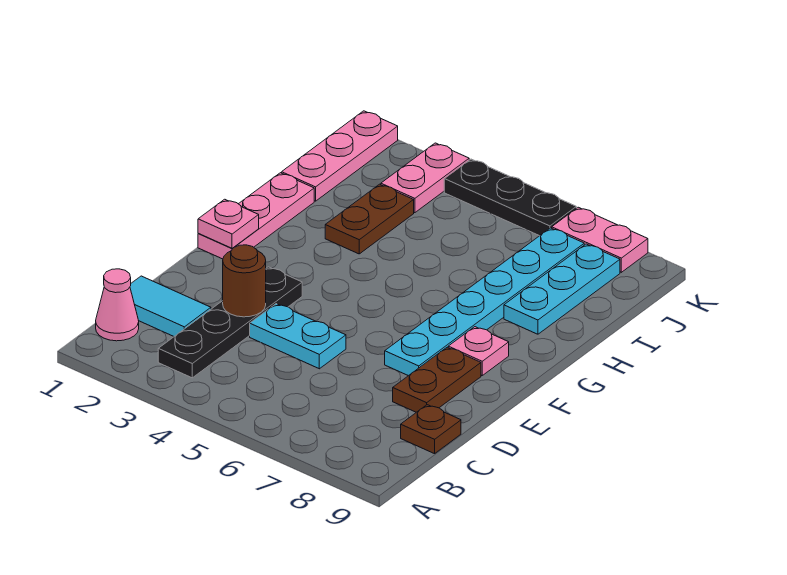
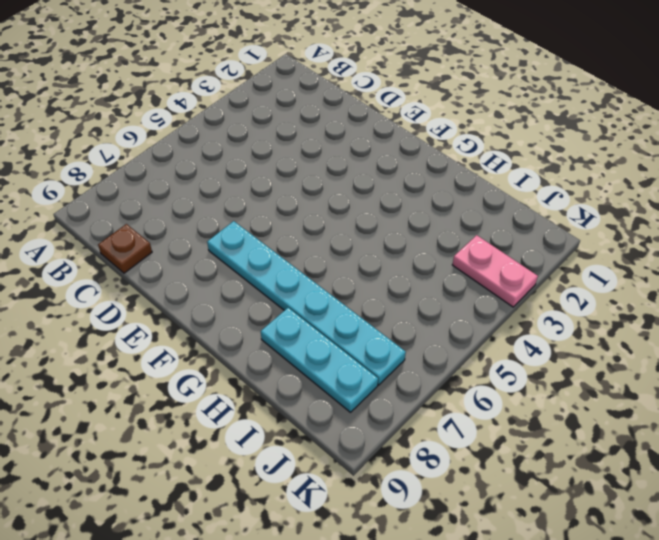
none -> pink cone B1 level 1
none -> black plate B3:E3 level 1
none -> cyan tile C1:C2 level 1

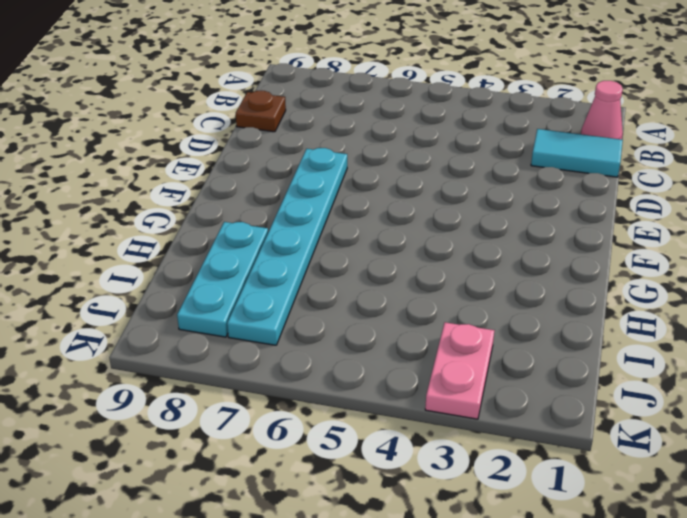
none -> black plate B3:E3 level 1
none -> cyan plate D4:D5 level 1
none -> brown plate D8:E8 level 1

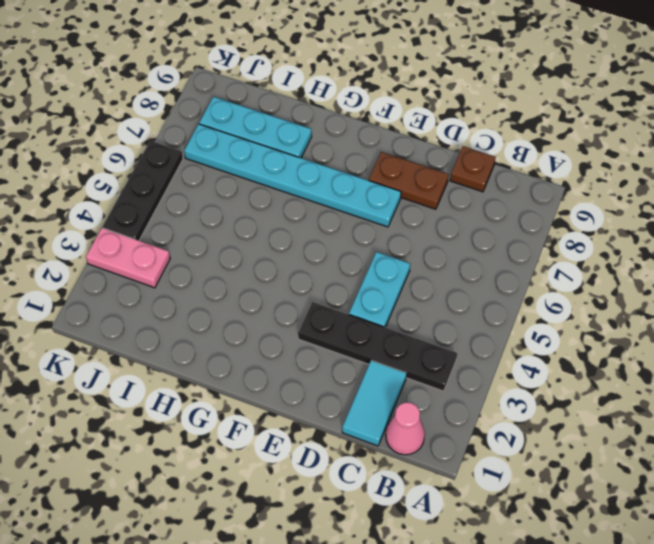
none -> pink plate F1:H1 level 1
none -> pink plate F8 level 1
none -> brown plate H3:I3 level 1

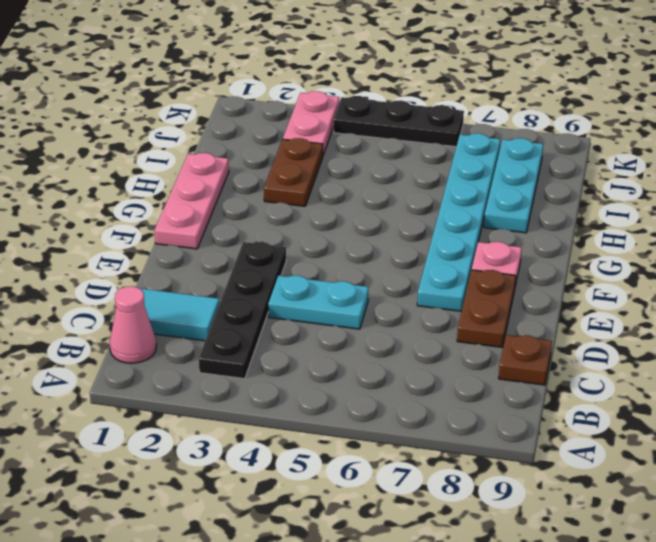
none -> pink plate I1:K1 level 1
none -> pink plate K7:K8 level 1
none -> brown round brick D3 level 2

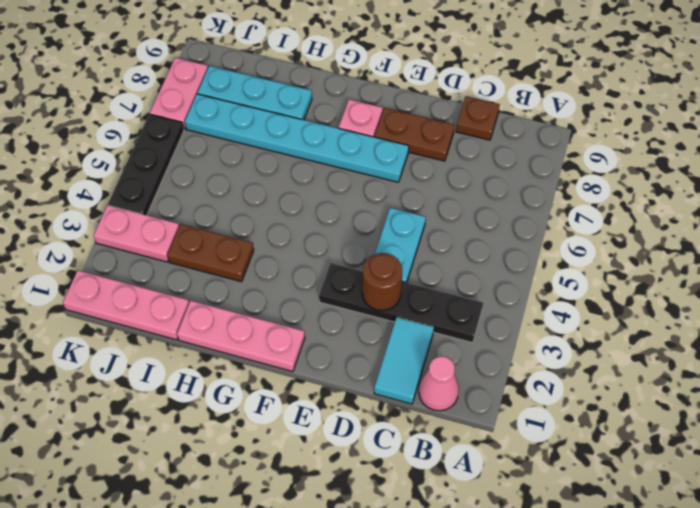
none -> pink plate F1 level 2

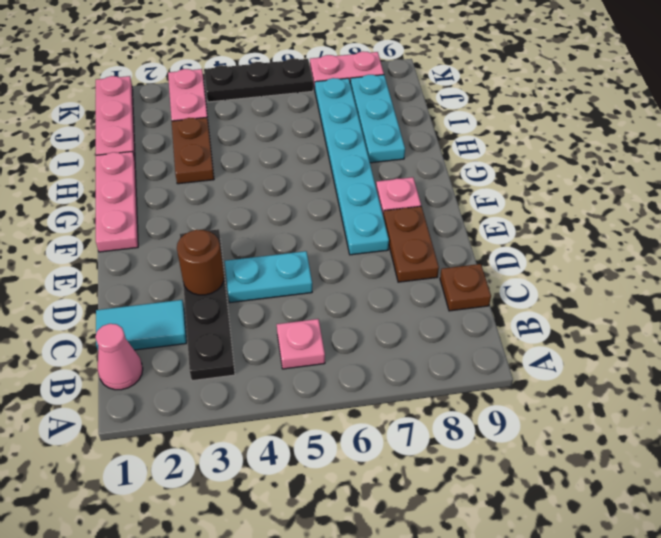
pink plate B5 level 1 -> pink plate F1 level 2

